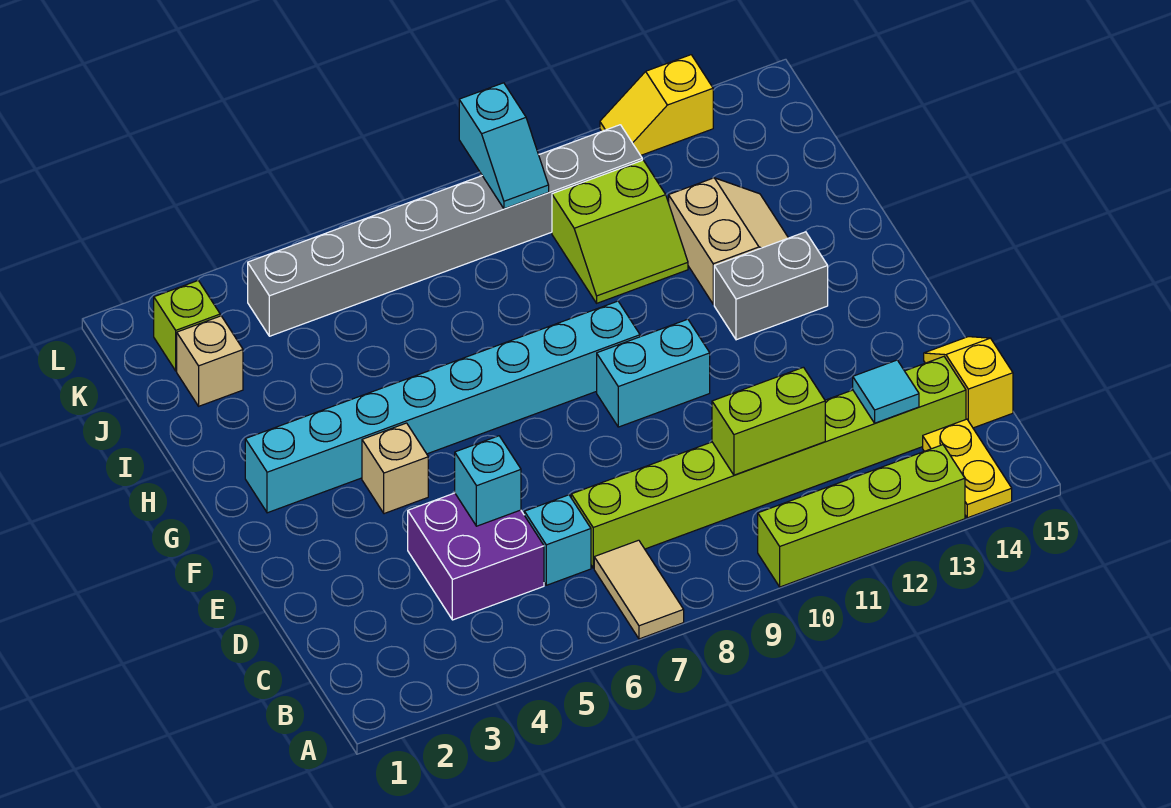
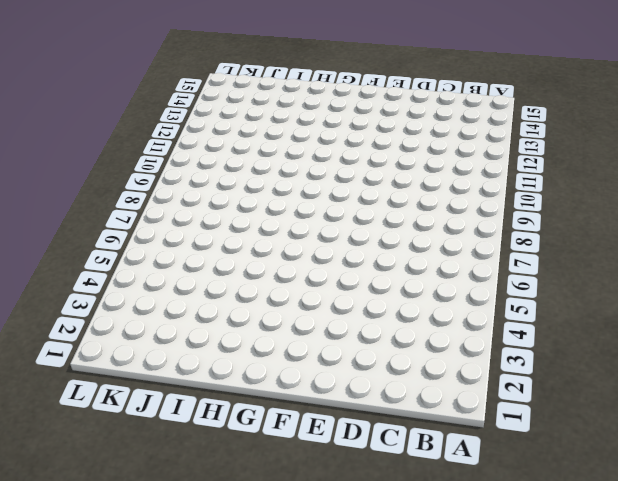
none -> tan tile A7:B7 level 1
none -> lime brick A10:A13 level 1
none -> yellow plate A14:B14 level 1

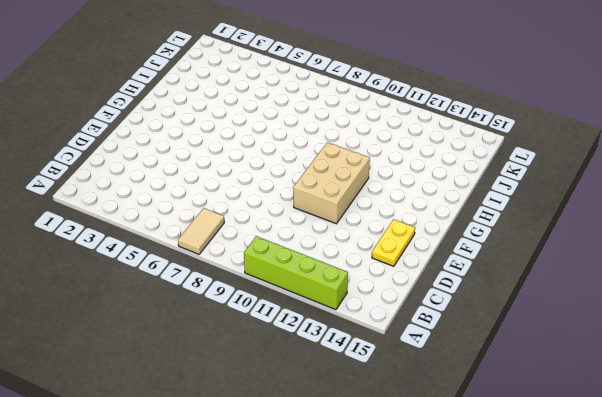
yellow plate D14:E14 level 1 -> yellow plate A14:B14 level 1
tan brick E10:G11 level 1 -> cyan brick F9:F10 level 1
none -> purple brick C4:D5 level 1
none -> cyan brick C6 level 1
none -> lime brick C7:C14 level 1

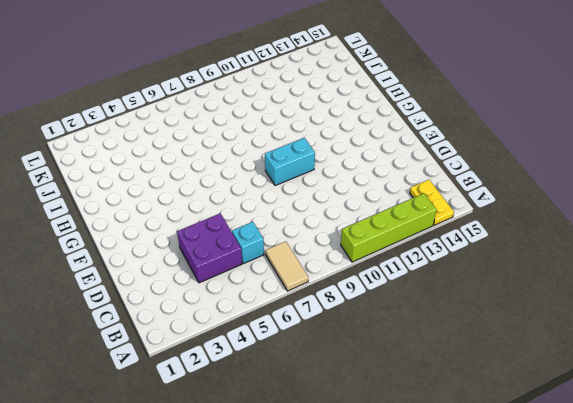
none -> lime brick C7:C14 level 1
none -> yellow slope C15:D15 level 1 top C
none -> tan brick F4 level 1

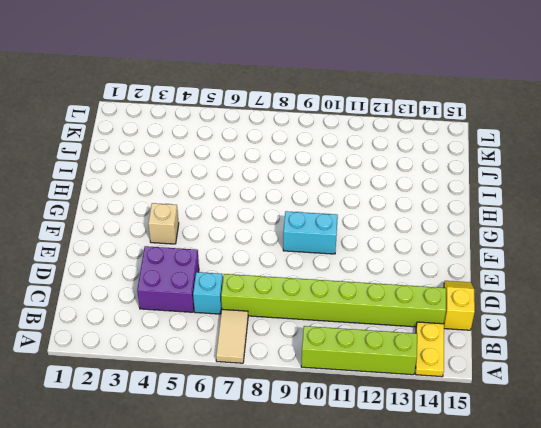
none -> cyan brick G2:G9 level 1
none -> grey brick G12:G13 level 1
none -> tan slope H12:I13 level 1 top 12

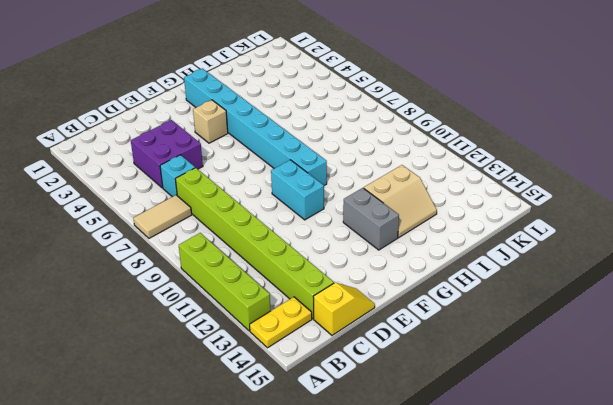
none -> lime slope I10:J11 level 1 top J
none -> tan brick J2 level 1
none -> lime brick K2 level 1

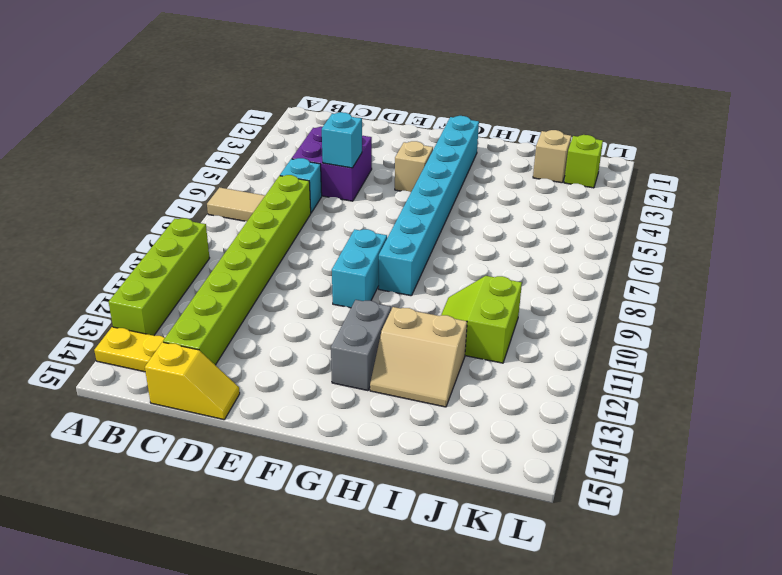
none -> grey brick K4:K11 level 1
none -> yellow slope L12:L13 level 1 top 13
none -> lime brick C10:C11 level 2

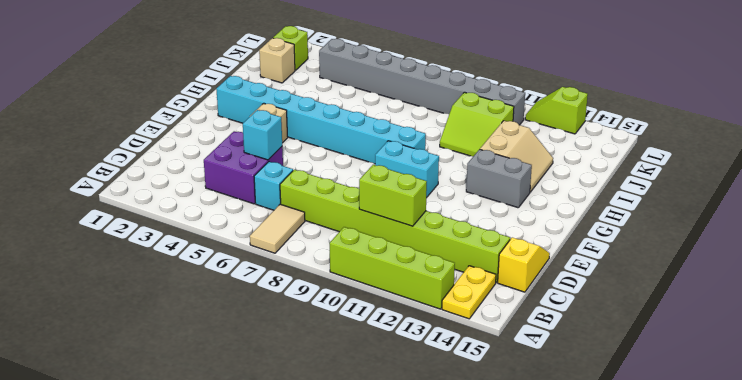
lime slope L12:L13 level 1 top 13 -> yellow slope L12:L13 level 1 top 13
none -> cyan tile C13 level 2
none -> cyan slope K9:L9 level 2 top L

